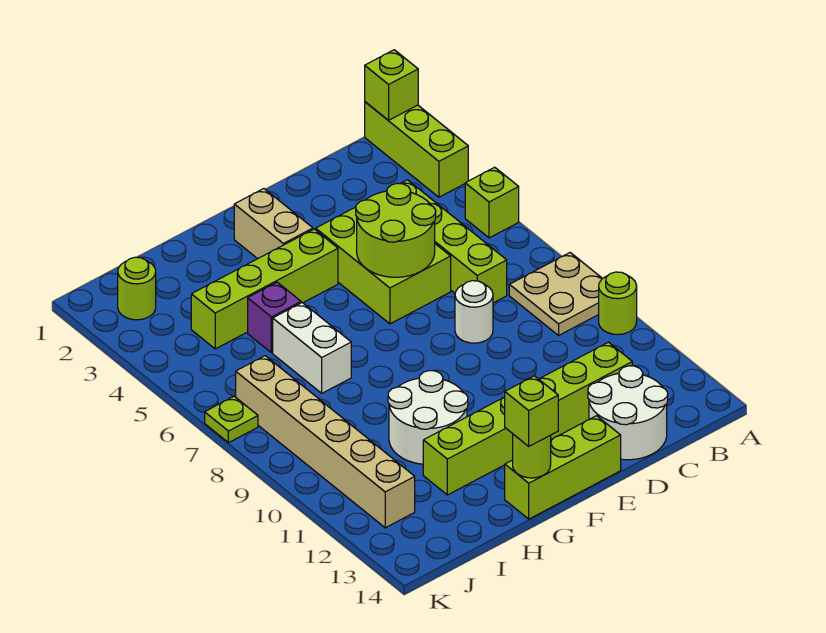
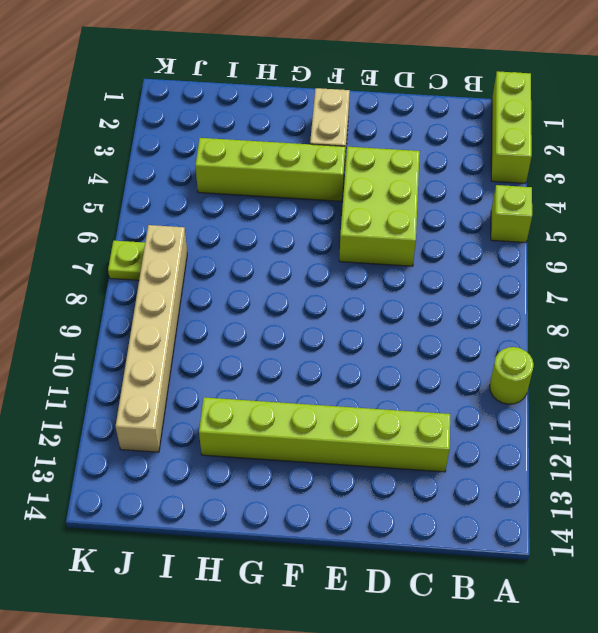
none -> tan plate A8:B9 level 1
none -> lime brick C4:C7 level 1
none -> white round brick C13:D14 level 1

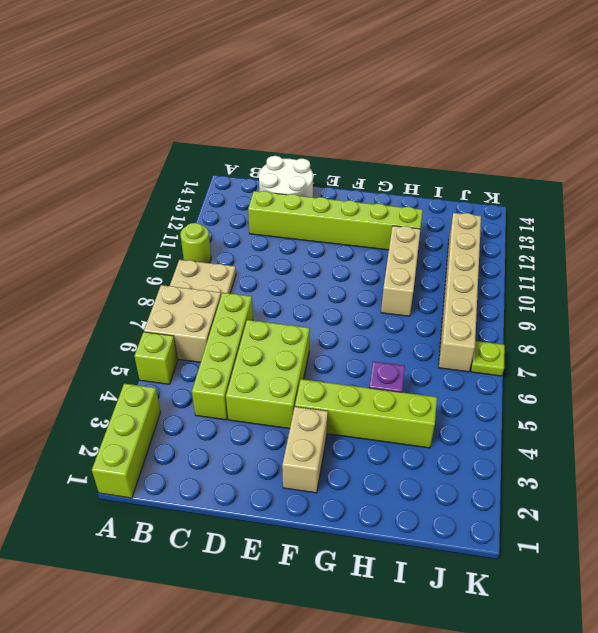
tan brick A6:B7 level 1 -> none
tan brick H9:H11 level 1 -> white round brick G10:H11 level 1
none -> white round brick D8 level 1
none -> lime brick E14:G14 level 1
none -> white brick H6:H7 level 1

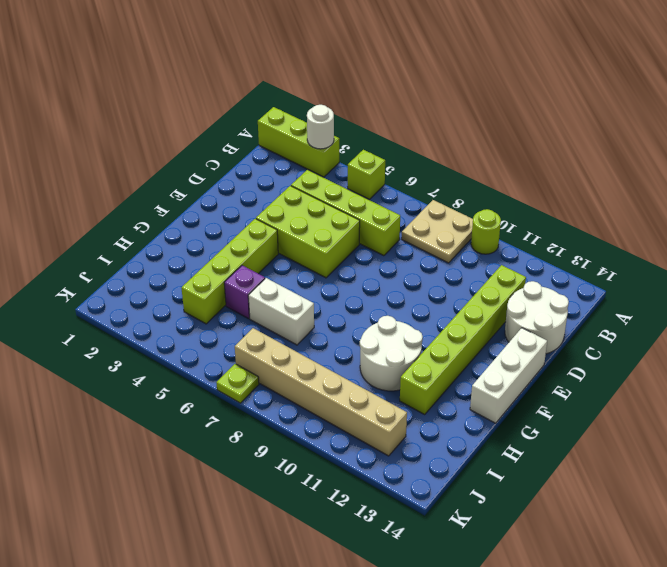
white round brick A3 level 2 -> white round brick D8 level 1
white brick E14:G14 level 1 -> lime brick E14:G14 level 1
none -> tan brick F2:F3 level 1
none -> lime round brick J2 level 1
none -> lime brick A1 level 2

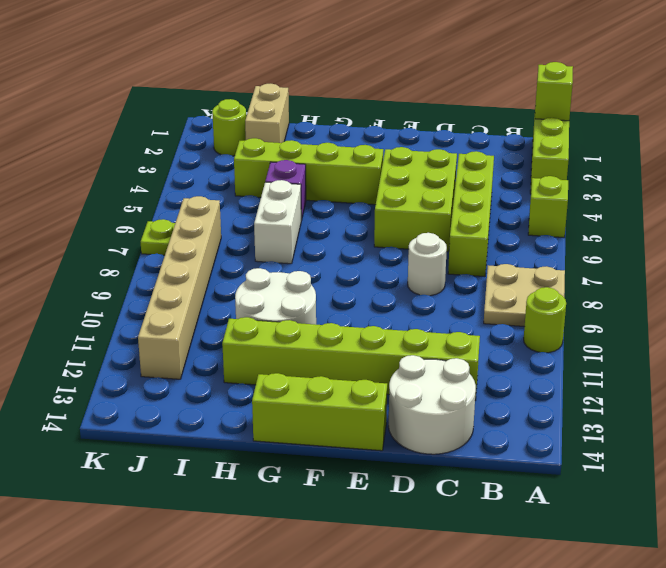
tan brick I1:I2 level 1 -> tan brick F2:F3 level 1
none -> lime round brick D5:E6 level 2
none -> lime round brick G14 level 2
none -> lime brick G14 level 3

